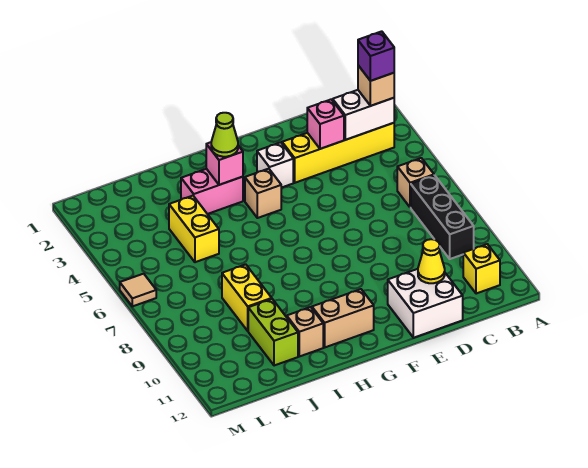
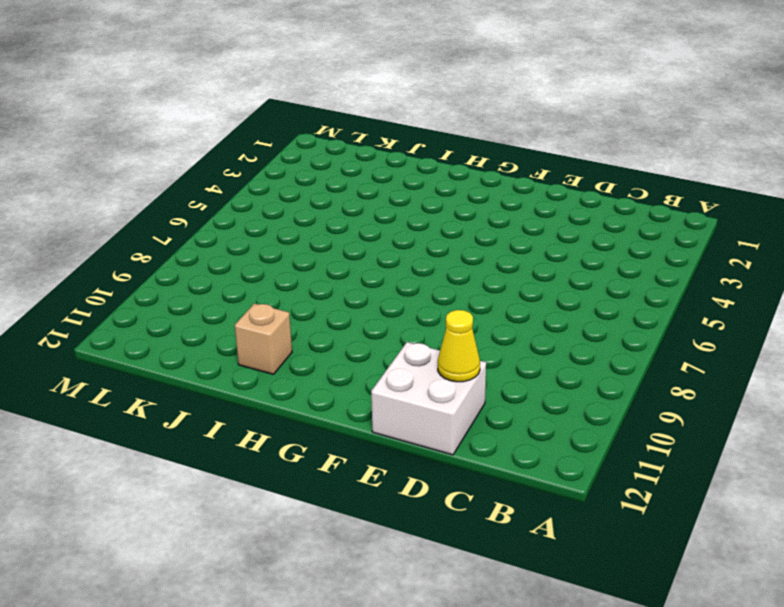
none -> yellow brick B3:E3 level 1
none -> tan brick B6 level 1
none -> black brick B7:B9 level 1

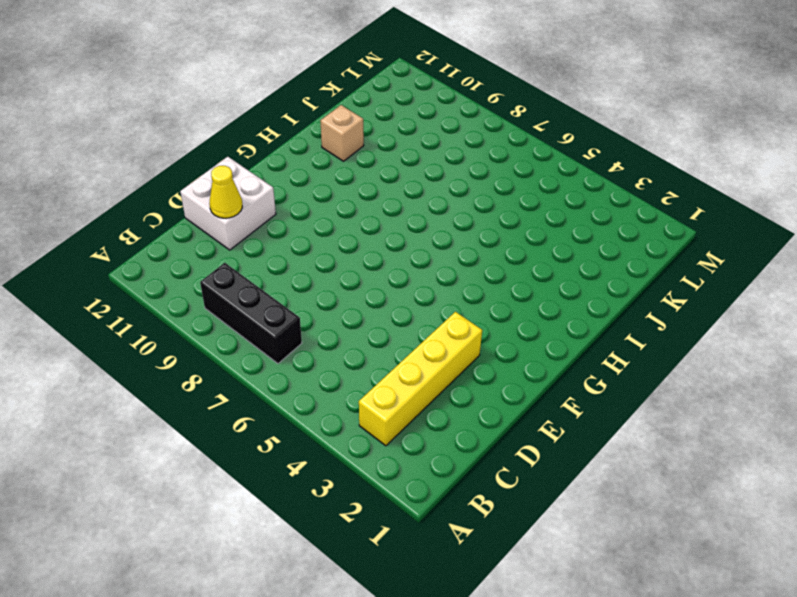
none -> tan brick B6 level 1
none -> yellow brick B11 level 1
none -> white brick F3 level 1

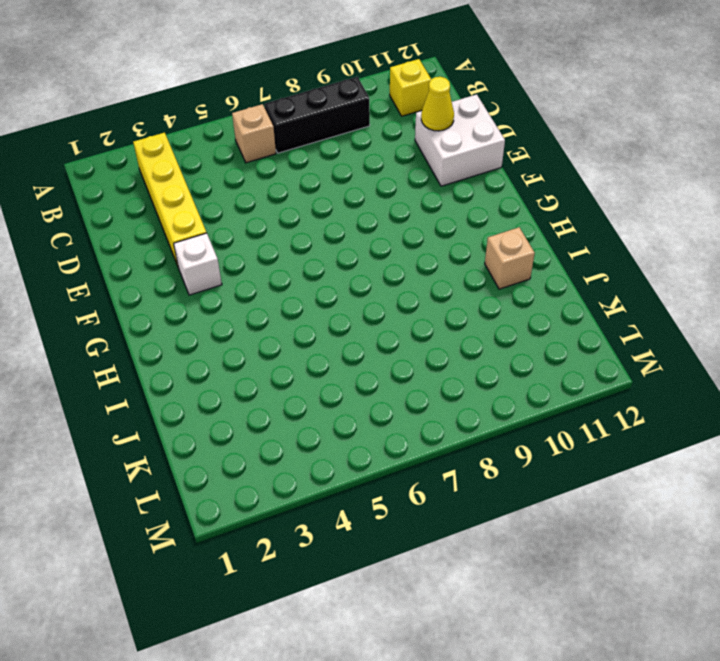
none -> tan brick G4 level 1
none -> tan brick G11:H11 level 1
none -> pink brick H3:I3 level 1

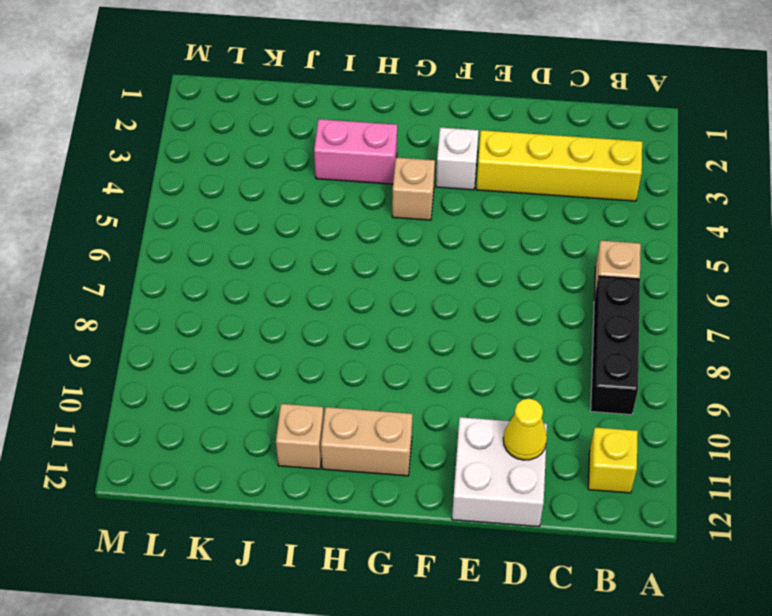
none -> yellow brick J4:J5 level 1
none -> yellow brick J8:J9 level 1
none -> lime brick J10:J11 level 1

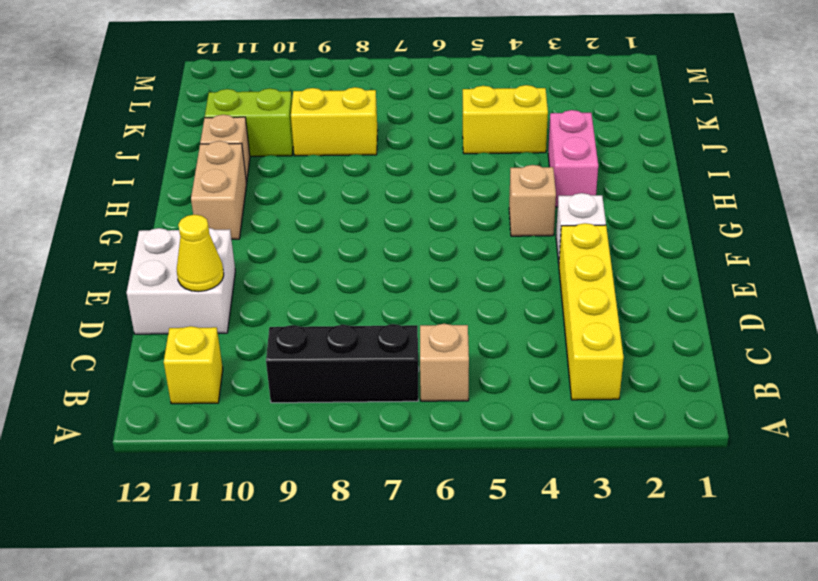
none -> tan tile M6 level 1
none -> white brick B3:C3 level 2
none -> pink brick D3 level 2

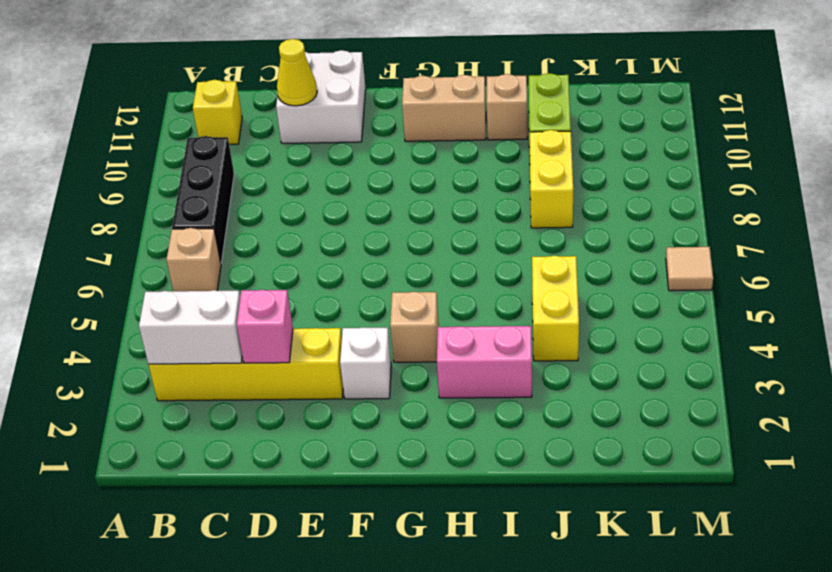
none -> pink brick H3 level 2
none -> tan brick B3 level 3
none -> lime cone H3 level 3

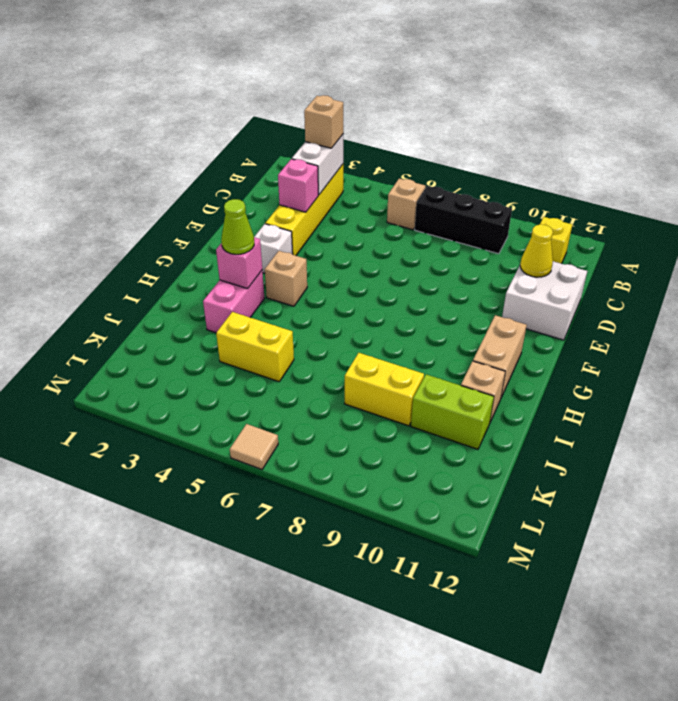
none -> purple brick B3 level 4

